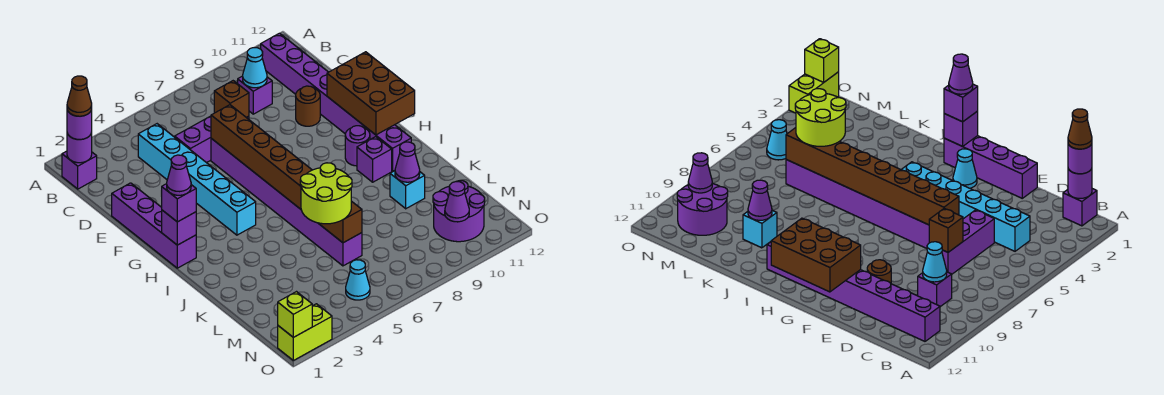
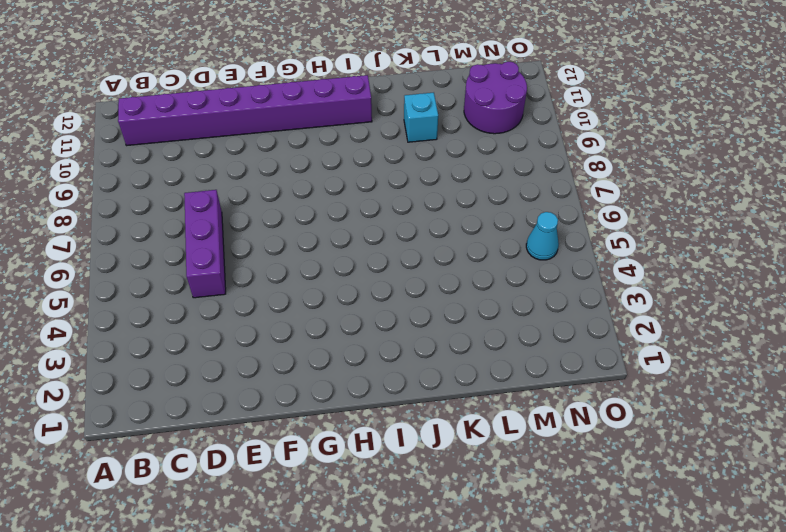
none -> purple brick B1 level 1
none -> cyan brick C4:H4 level 1
none -> purple brick C9 level 1

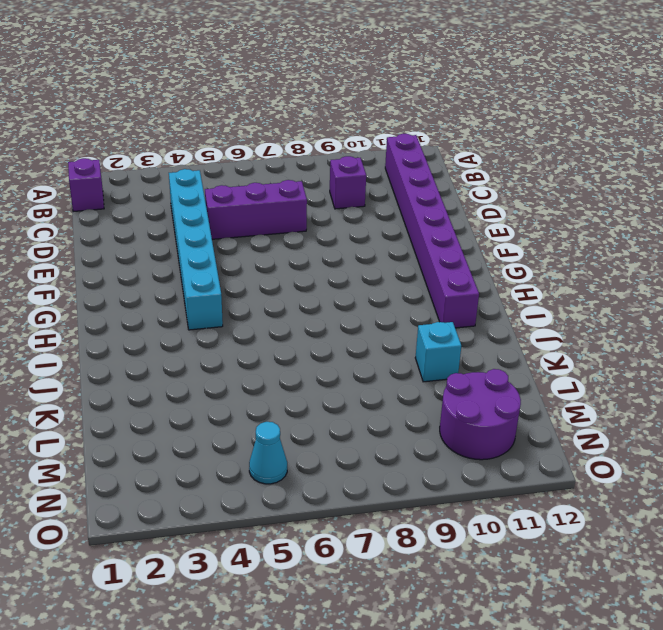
none -> purple brick E1:H1 level 1
none -> purple brick E6:L6 level 1
none -> brown round brick E10 level 1

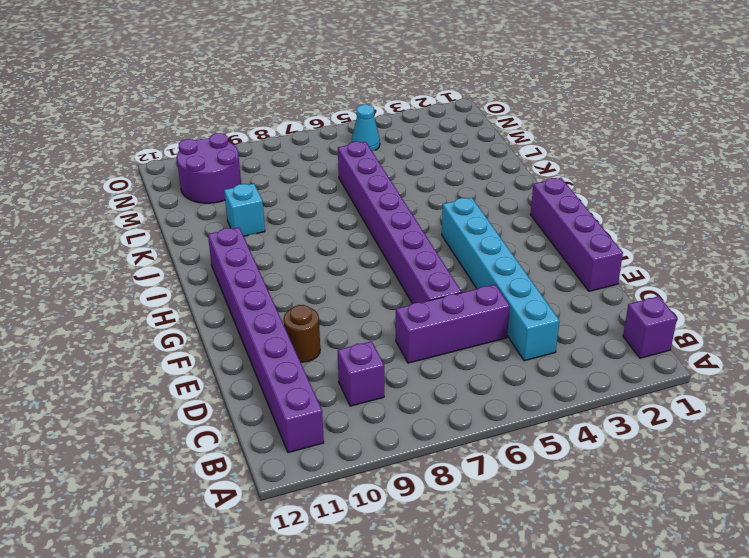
none -> cyan cone G2 level 1
none -> purple round brick H10 level 1
none -> purple brick I10 level 1

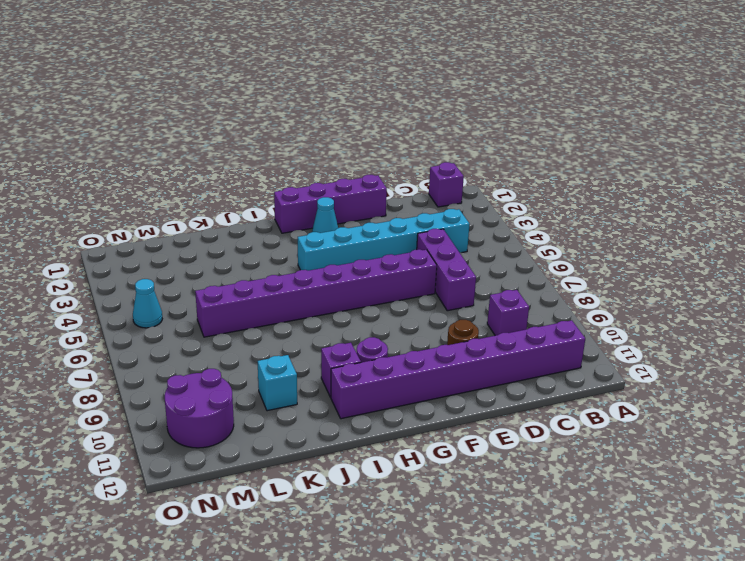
none -> lime brick O1:O2 level 1
none -> purple round brick B1 level 2
none -> cyan cone C9 level 2

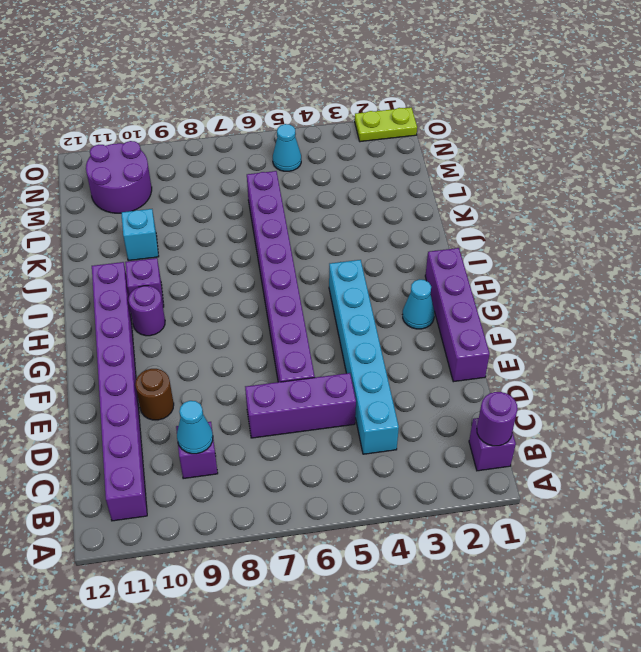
lime plate O1:O2 level 1 -> lime brick O1:O2 level 1
none -> brown brick D7 level 2
none -> brown brick E6:L6 level 2
none -> brown brick F11:H12 level 2

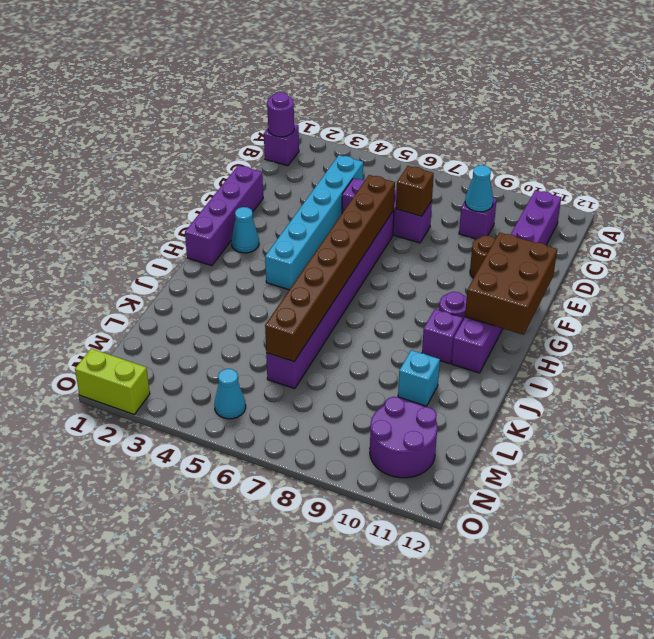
none -> purple brick H1 level 2
none -> purple cone K10 level 2
none -> purple cone N10 level 2

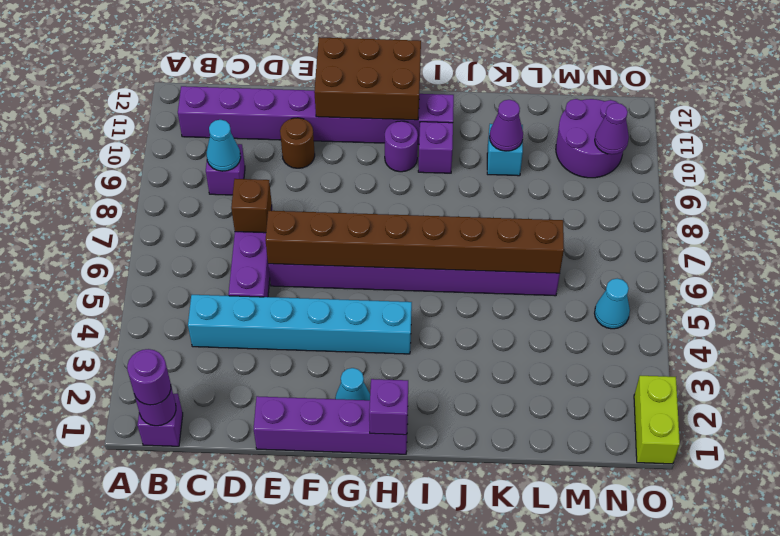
none -> lime brick O1 level 2
none -> purple brick H1 level 3
none -> lime round brick K5:L6 level 3

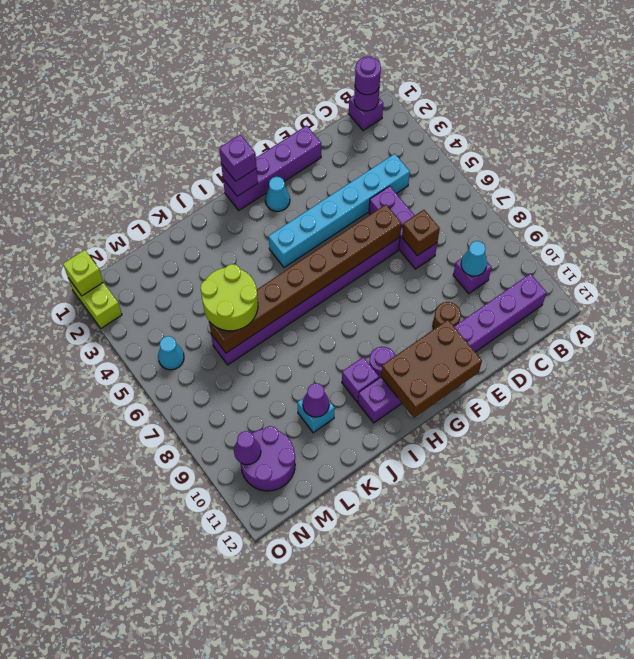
none -> brown cone B1 level 4
none -> purple cone H1 level 4

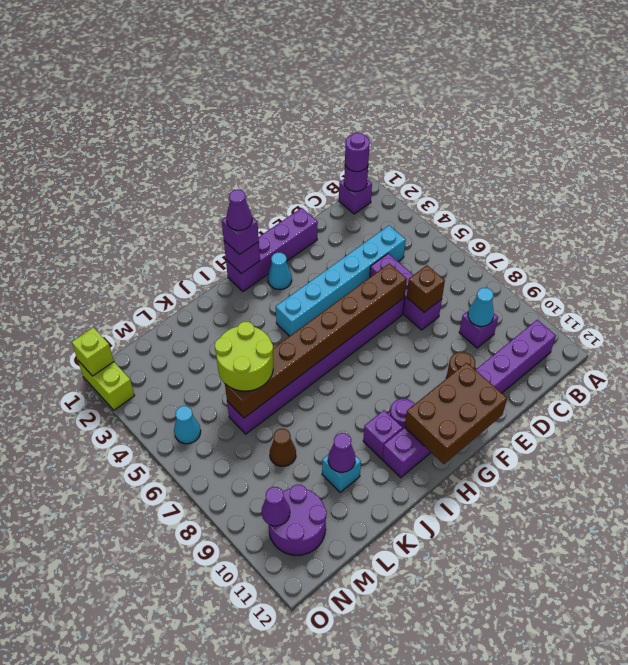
brown cone L8 level 1 -> brown cone B1 level 4

